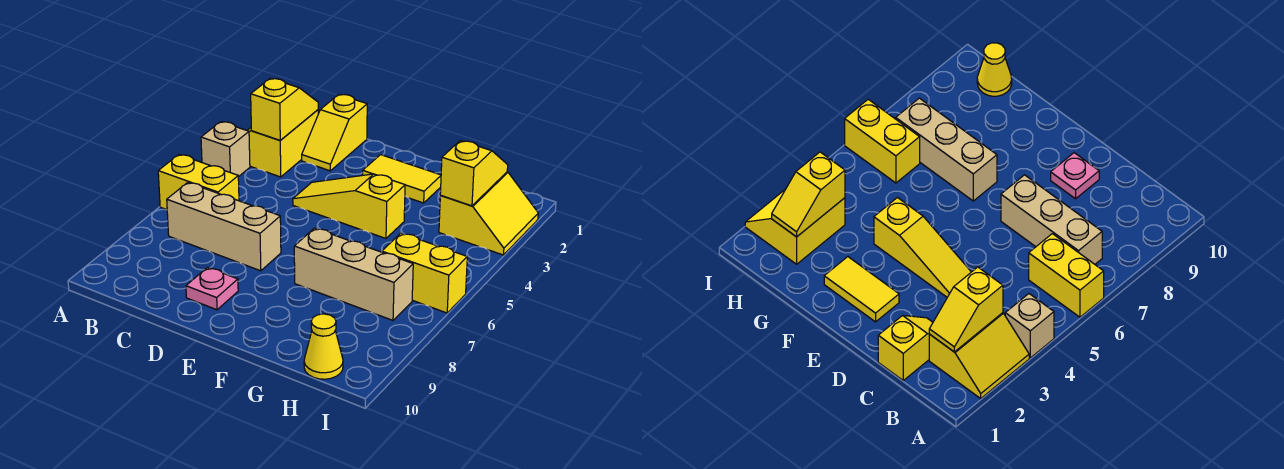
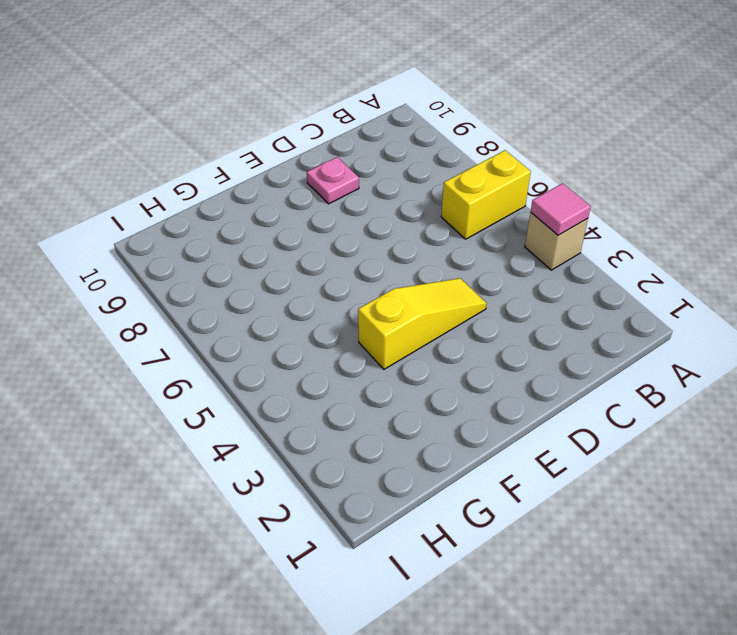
pink tile A4 level 2 -> none
none -> yellow slope A2:B3 level 1 top B
none -> tan brick B7:D7 level 1
none -> yellow slope C1:C2 level 1 top 1

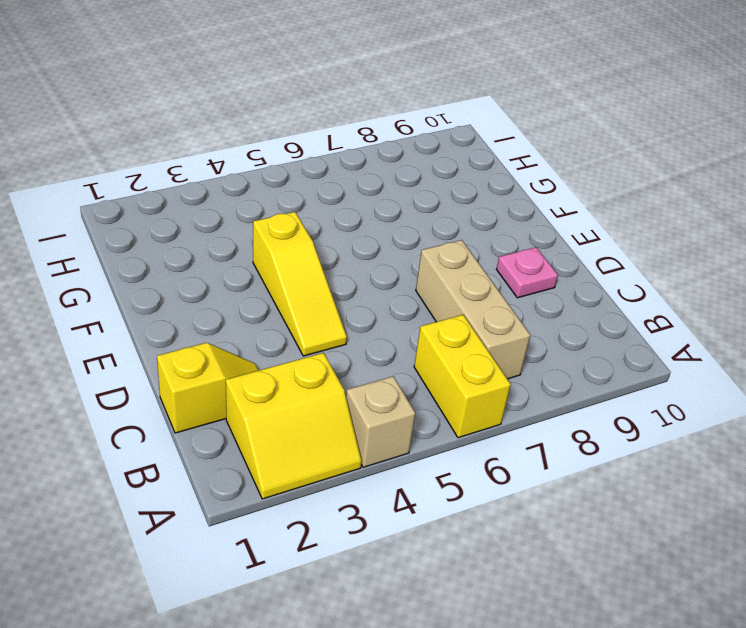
none -> yellow tile E2:F2 level 1
none -> tan brick F7:H7 level 1
none -> yellow slope H2:I3 level 1 top H

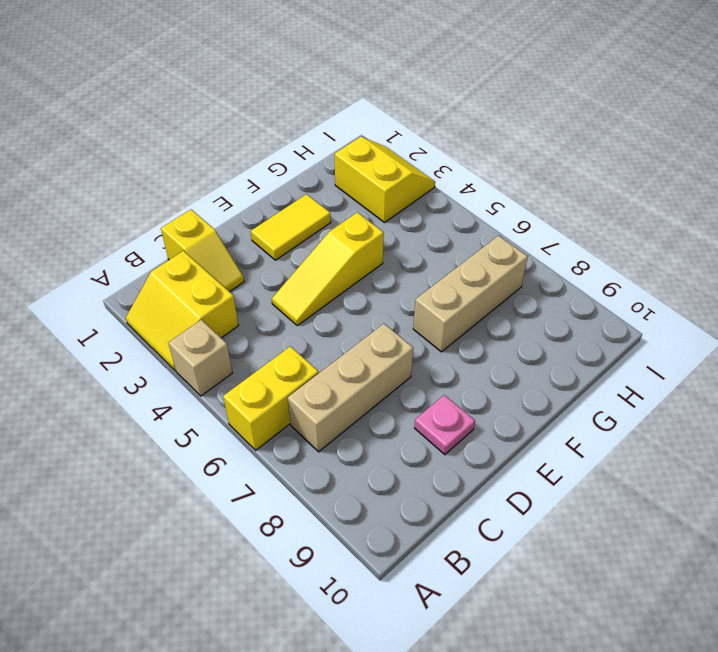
none -> yellow brick H6:I6 level 1
none -> yellow cone H10 level 1
none -> yellow slope B2:B3 level 2 top 3

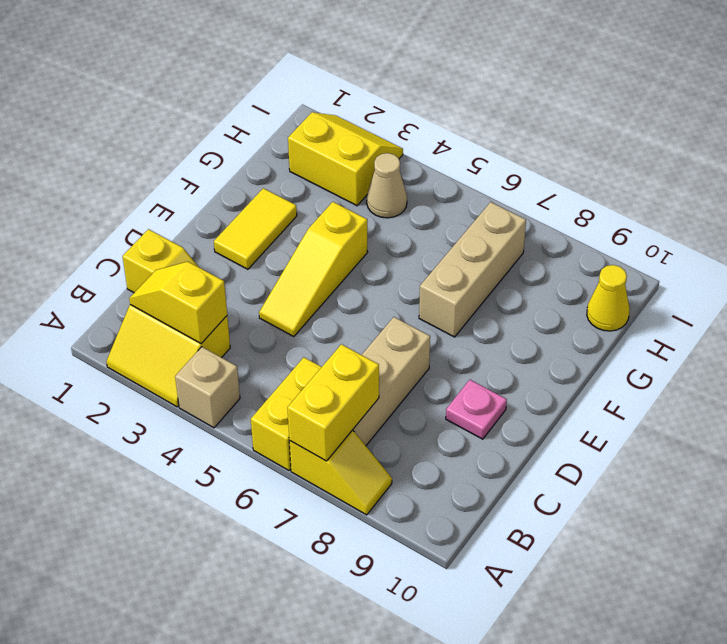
yellow slope A7:A8 level 1 top 7 -> yellow slope H2:H3 level 2 top 3
yellow brick A7:B7 level 2 -> yellow brick H6:I6 level 1
tan cone H4 level 1 -> none

